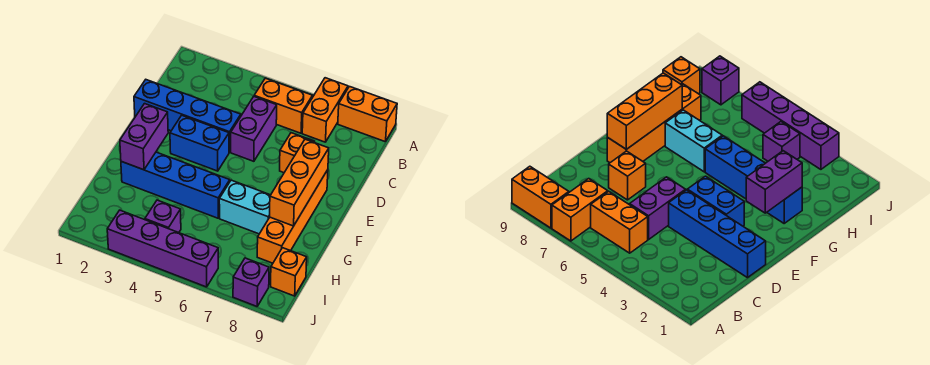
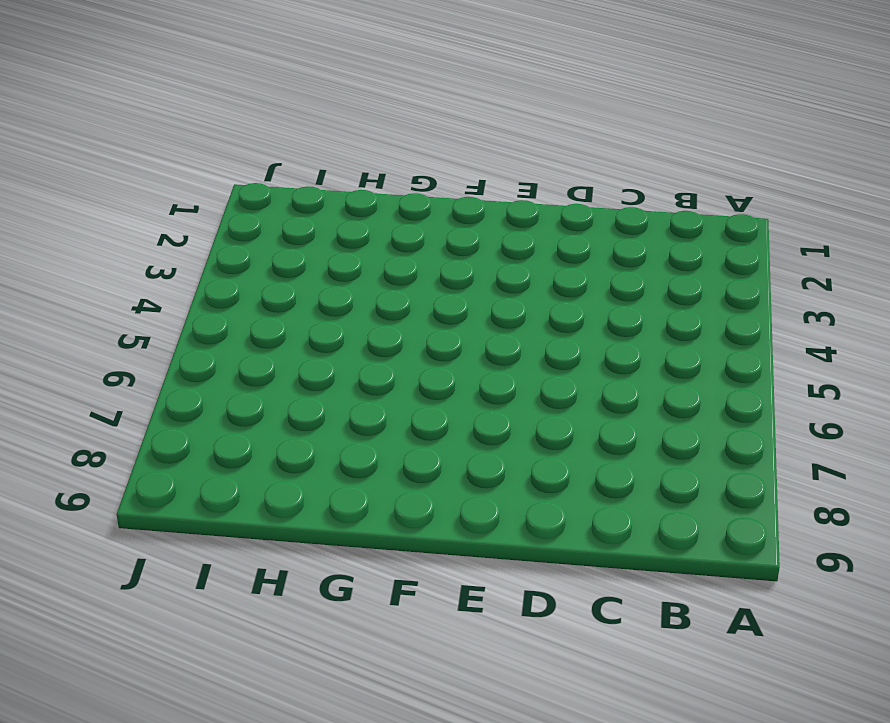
none -> orange brick A7:B7 level 1
none -> orange brick A8:A9 level 1
none -> orange brick B5:B6 level 1

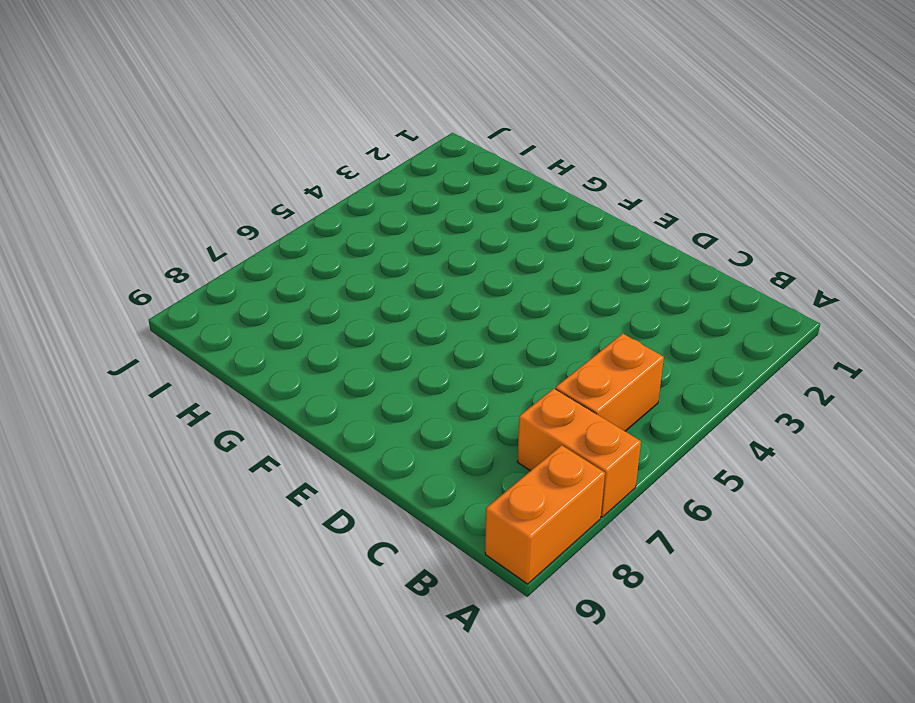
none -> purple brick C5:D5 level 1
none -> blue brick D1:D4 level 1
none -> orange brick D7 level 1

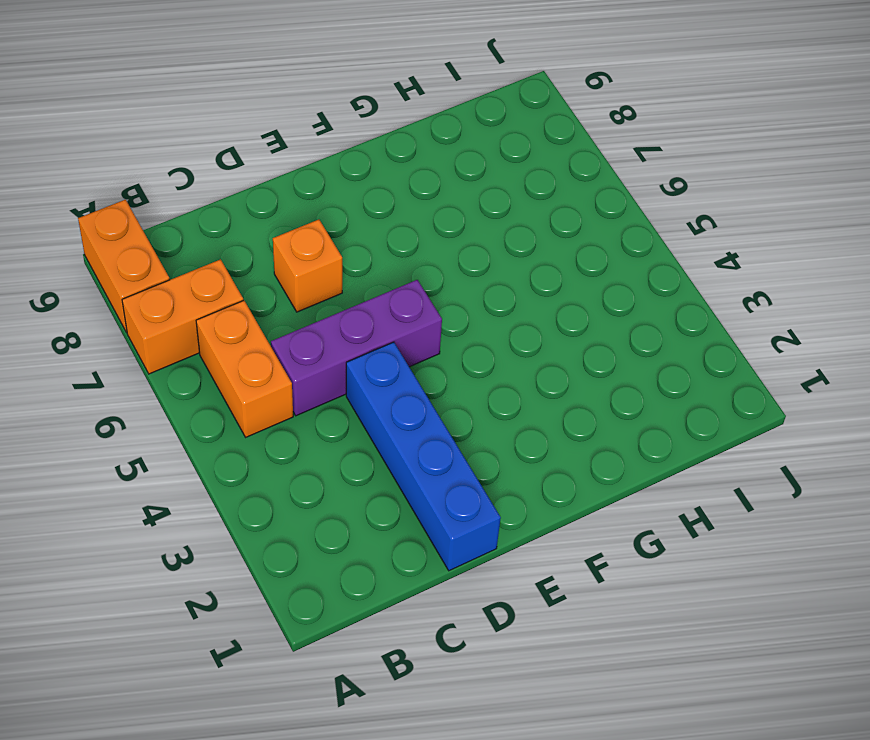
purple brick C5:E5 level 1 -> purple brick C5:D5 level 1
none -> blue brick E3:E4 level 1
none -> orange brick E8:H8 level 1
none -> blue brick G2:G5 level 1

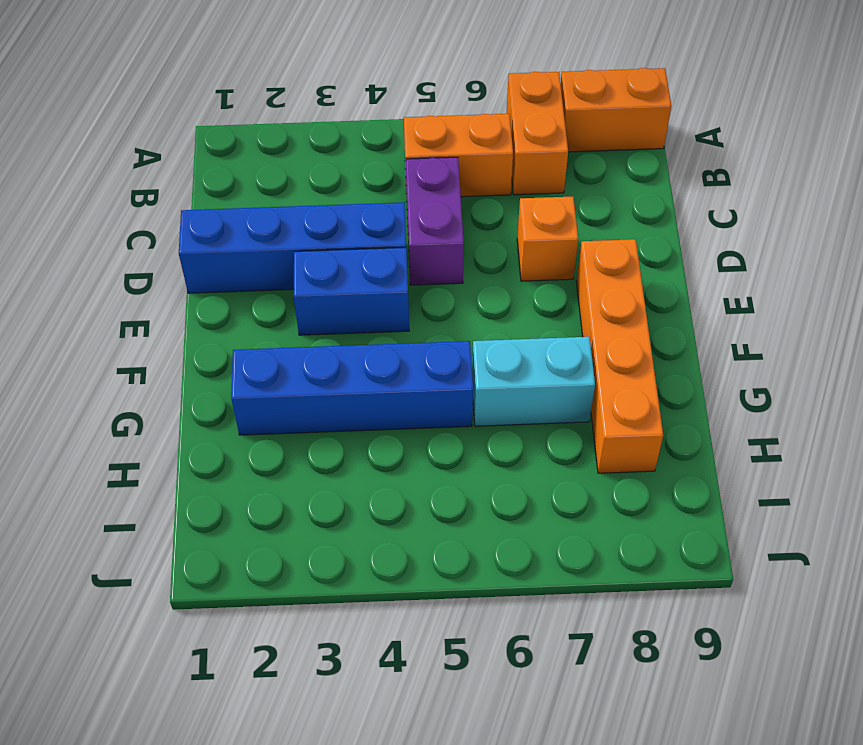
none -> purple brick I4 level 1
none -> orange brick I9 level 1
none -> purple brick J3:J6 level 1

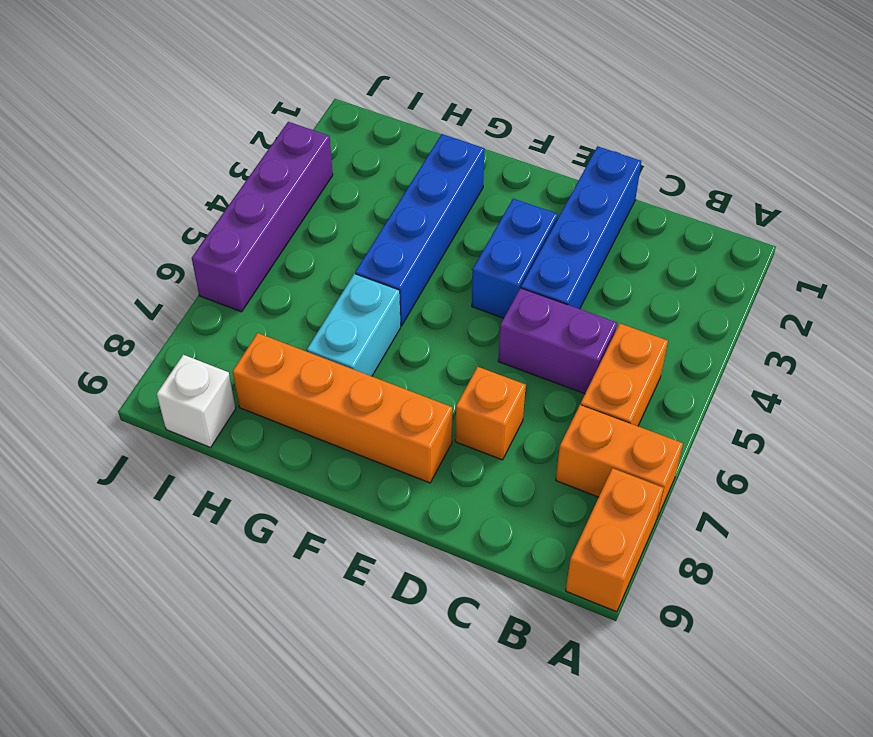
white brick I9 level 1 -> orange brick I9 level 1
none -> purple brick I4 level 1
none -> purple brick J8 level 1
none -> orange brick E8:G8 level 2

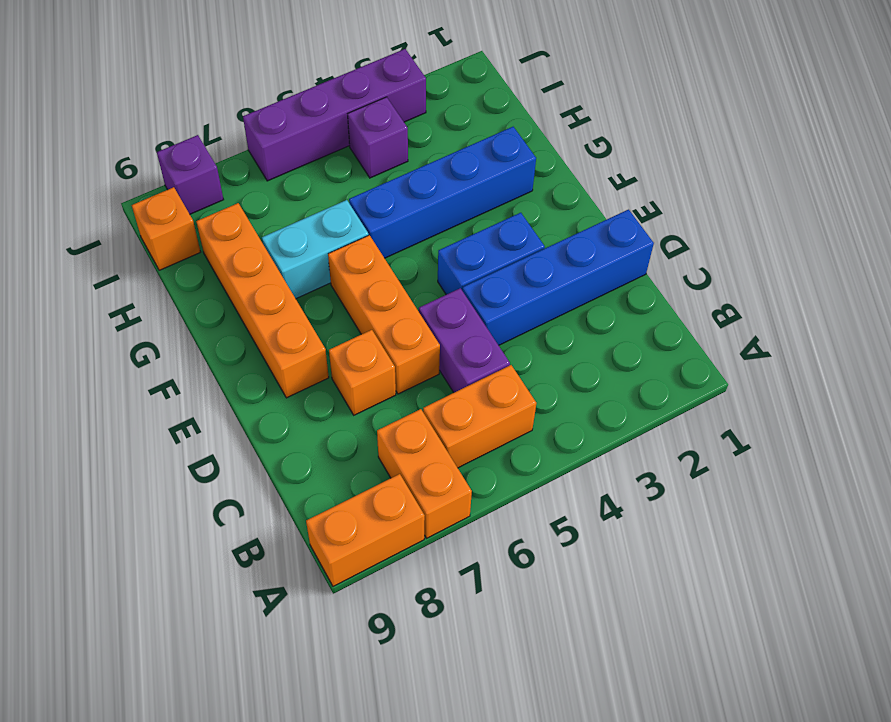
orange brick D6:F6 level 1 -> orange brick E8:G8 level 2
none -> purple brick F2:G2 level 2

